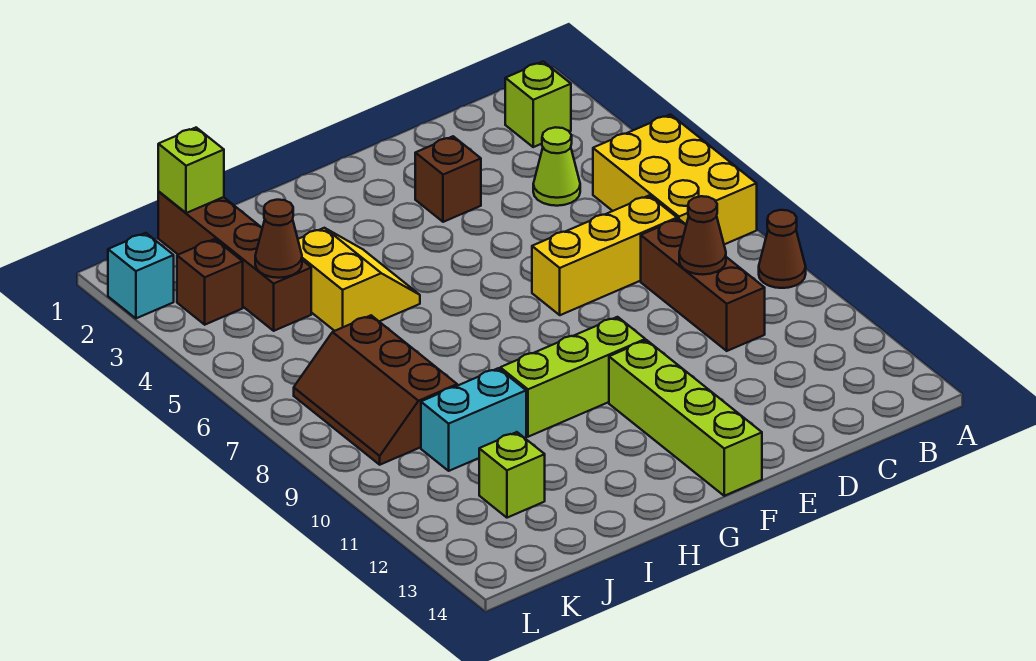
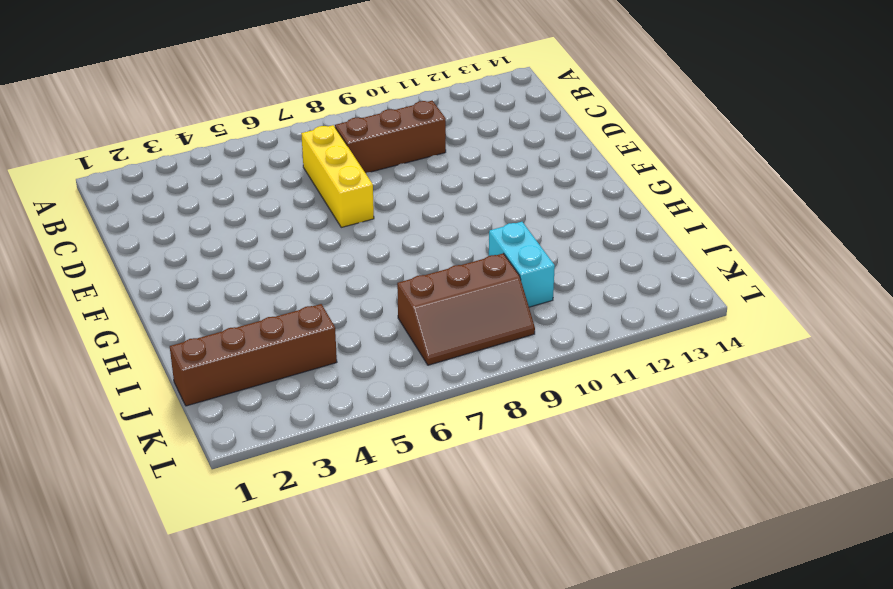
none -> yellow brick A5:B7 level 1
none -> brown cone A9 level 1
none -> lime brick B2 level 1

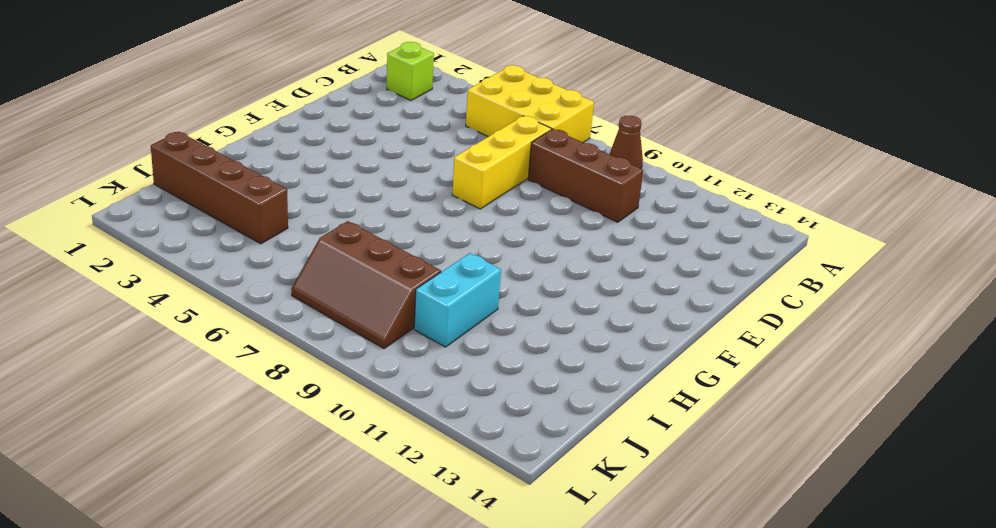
none -> lime cone C4 level 1
none -> brown brick E3 level 1
none -> lime brick F10:H10 level 1

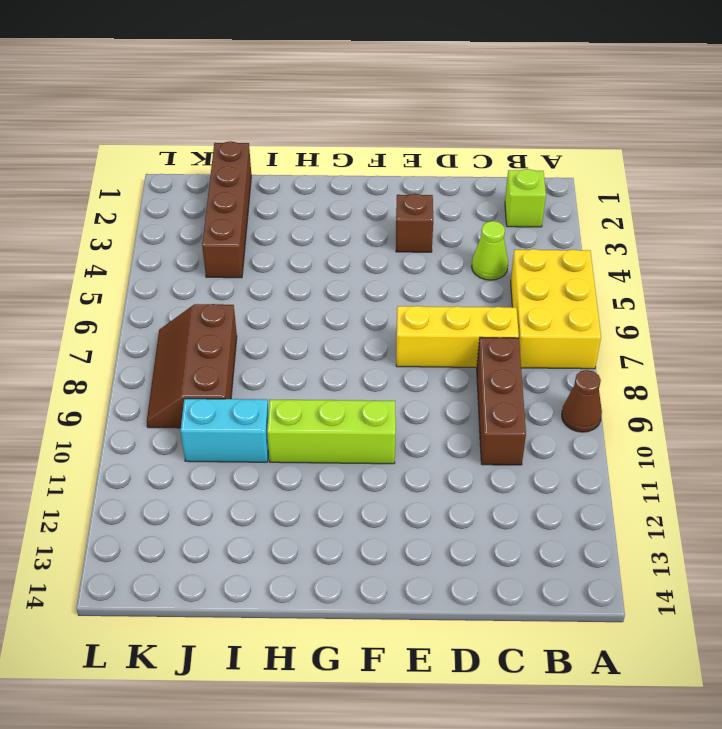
none -> lime brick F11:F14 level 1
none -> yellow slope H4:I5 level 1 top I
none -> lime brick J12 level 1

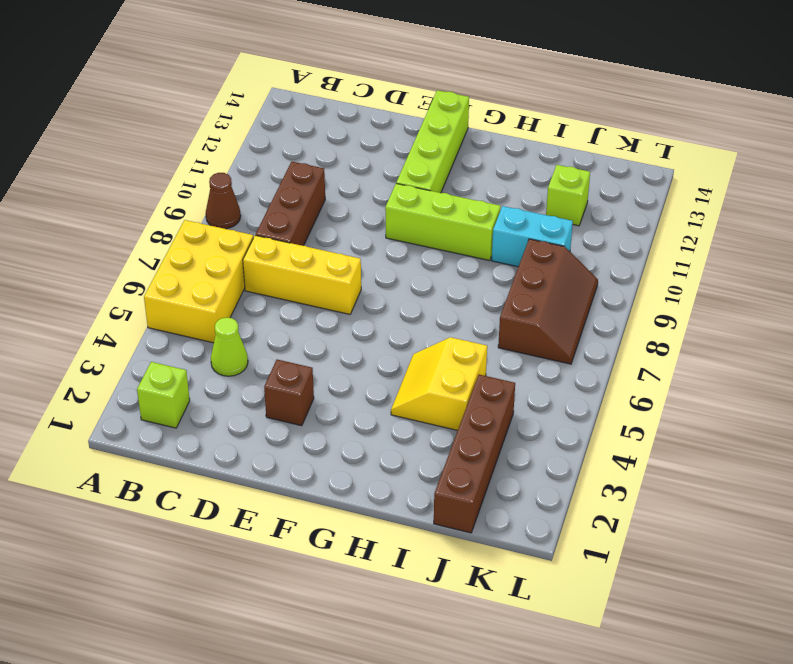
none -> brown brick K3 level 1
none -> cyan brick L2 level 1
none -> brown cone C9 level 2

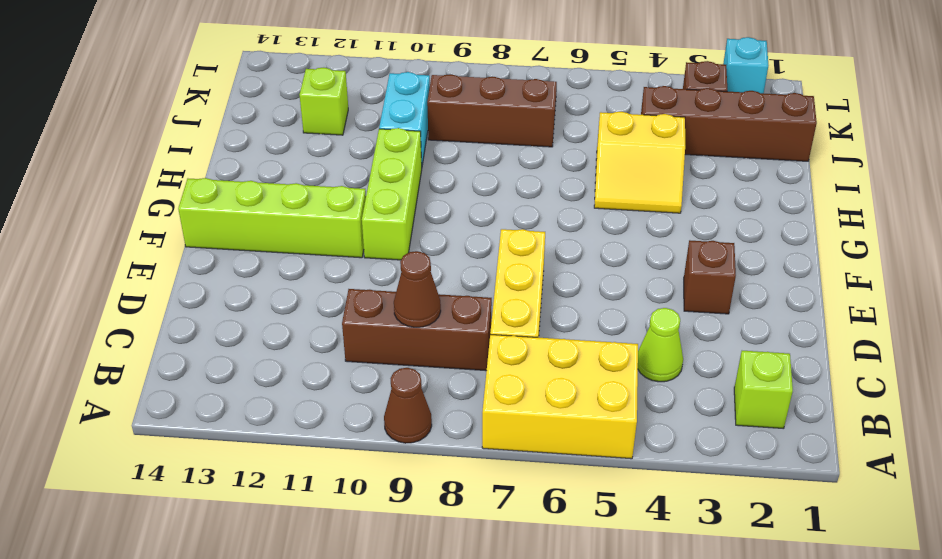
none -> lime brick J1 level 2
none -> brown cone J4 level 2

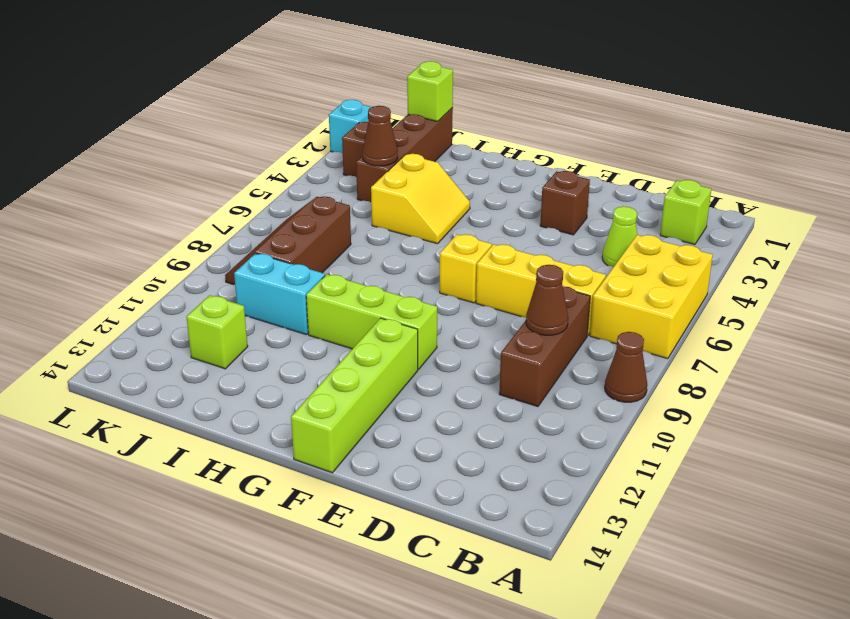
yellow brick F7 level 1 -> none

